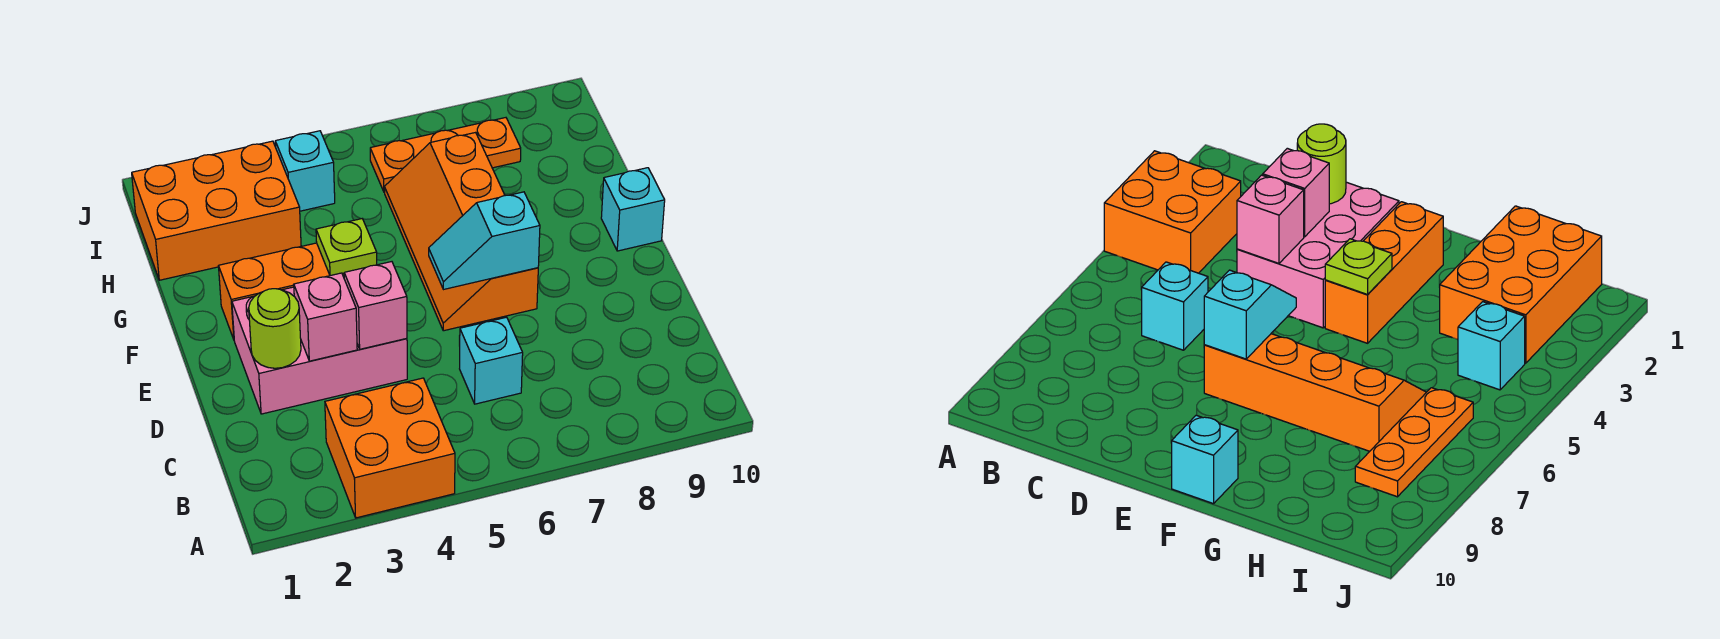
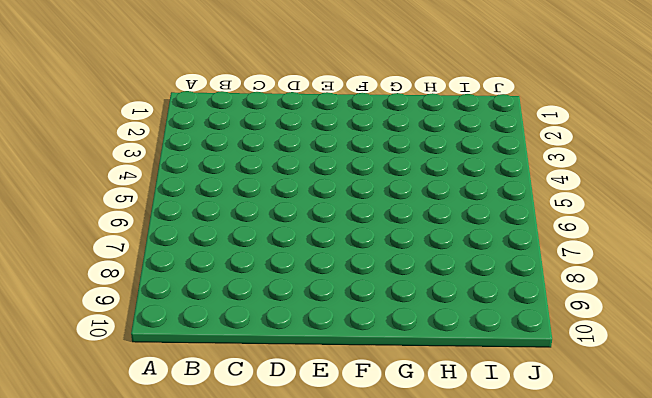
none -> orange brick A3:B4 level 1
none -> cyan brick C6 level 1
none -> pink brick D2:E4 level 1

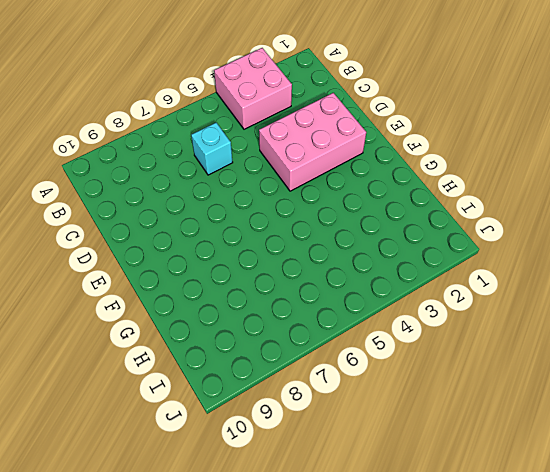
pink brick A3:B4 level 1 -> orange brick A3:B4 level 1
none -> orange slope E6:H7 level 1 top 7
none -> orange brick F2:F4 level 1
none -> cyan brick F10 level 1

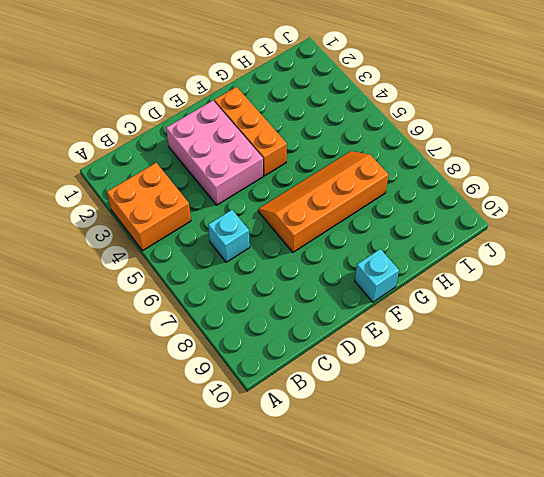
none -> orange brick H1:I3 level 1
none -> cyan brick I4 level 1
none -> orange plate I6:I8 level 1

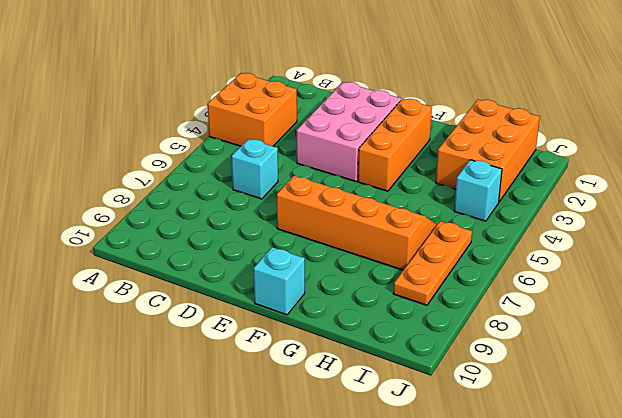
none -> lime round brick D2 level 2
none -> pink brick D3 level 2
none -> pink brick D4 level 2

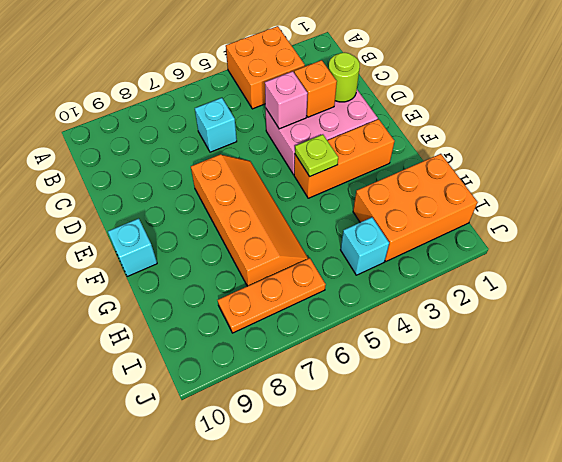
orange brick D3 level 2 -> pink brick D3 level 2
none -> cyan slope E6:E7 level 2 top 7

